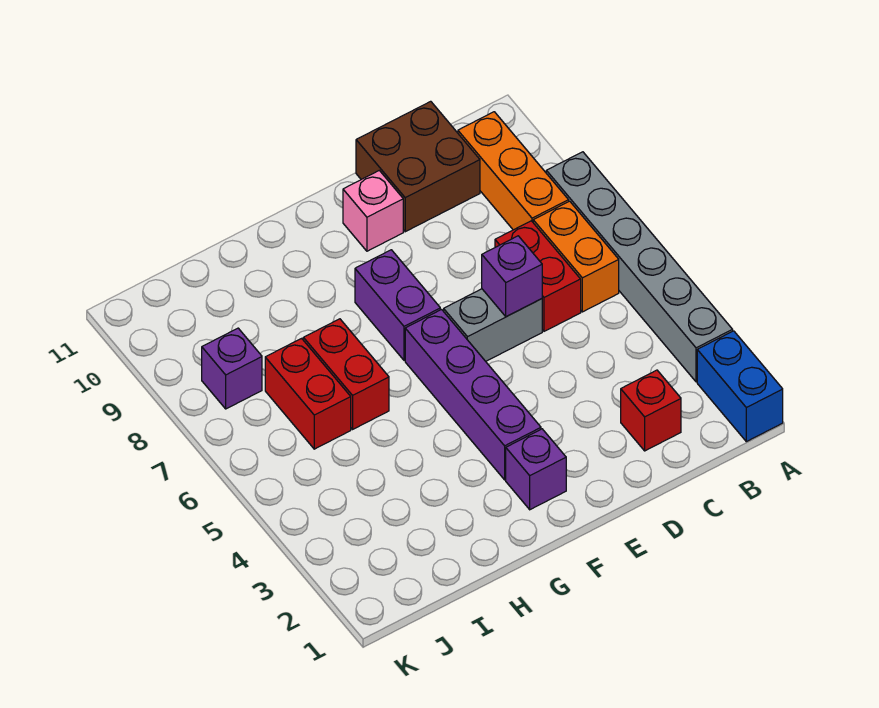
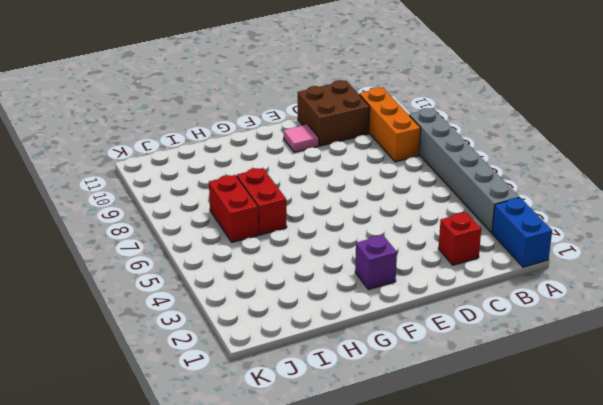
pink tile E10 level 1 -> pink brick E10 level 1
none -> orange brick B6:B7 level 1
none -> red brick C6:C7 level 1
none -> grey brick D6:E6 level 1

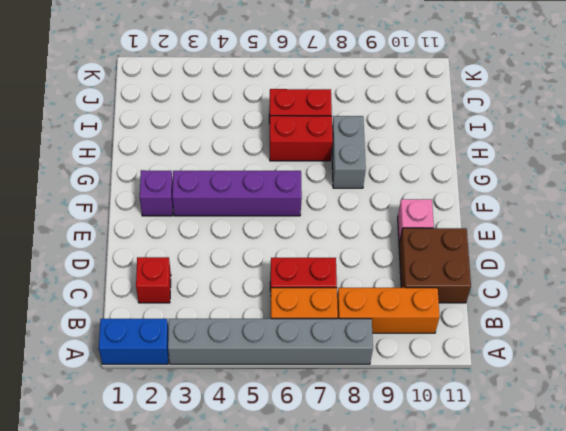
grey brick G8:H8 level 1 -> grey brick D6:E6 level 1
none -> purple brick F7:F8 level 1
none -> purple brick J8 level 1
none -> purple brick D6 level 2

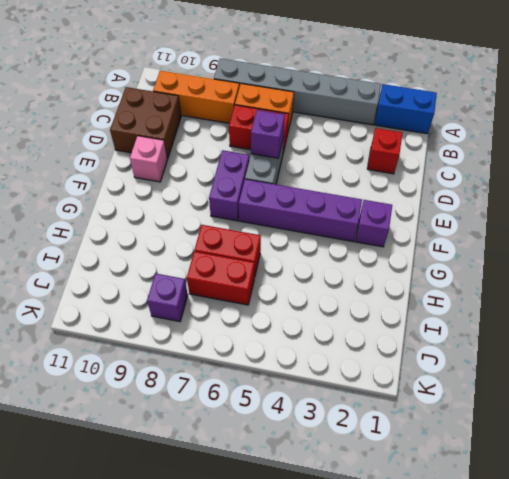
purple brick E7:F7 level 1 -> purple brick F7:F8 level 1

